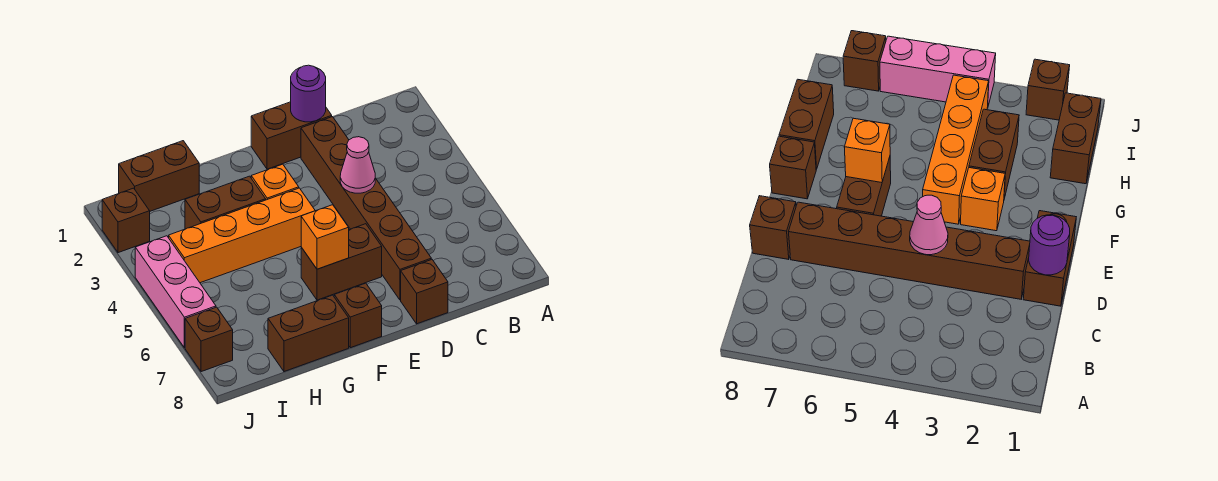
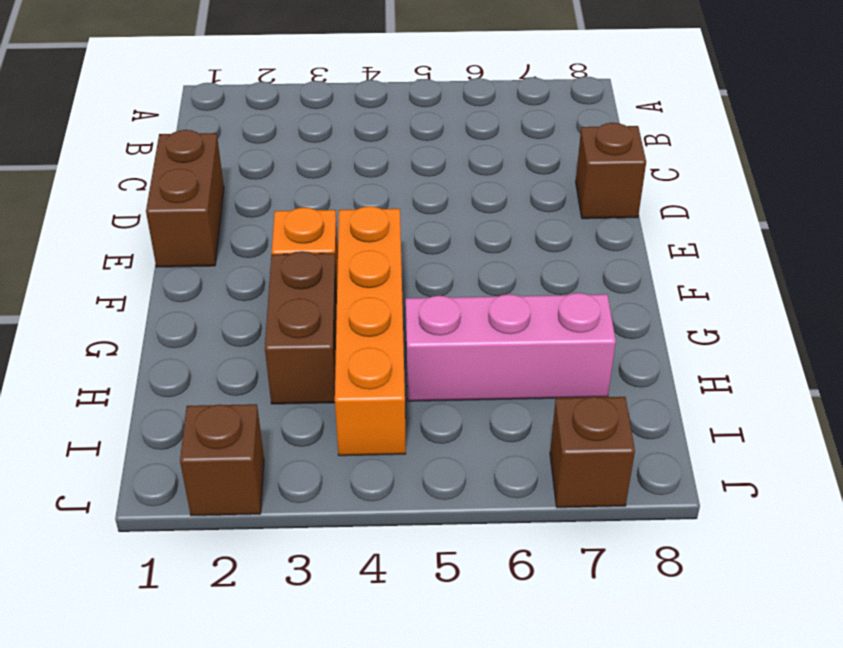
pink brick H5:H7 level 1 -> pink brick J4:J6 level 1
none -> brown brick D2:D7 level 1
none -> brown brick E6:F6 level 1
none -> brown brick F8 level 1

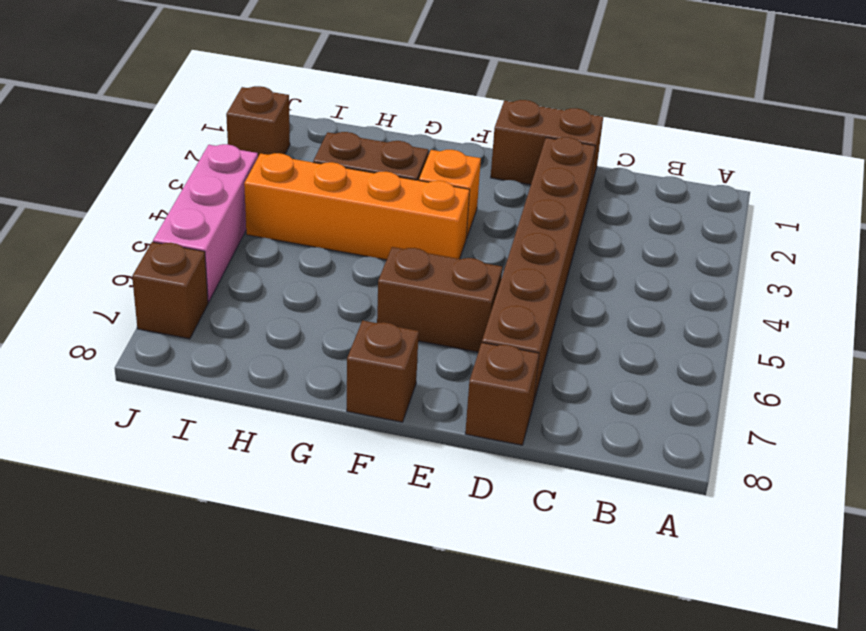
none -> brown brick G8:H8 level 1
none -> brown brick H1:I1 level 1
none -> purple round brick D1 level 2

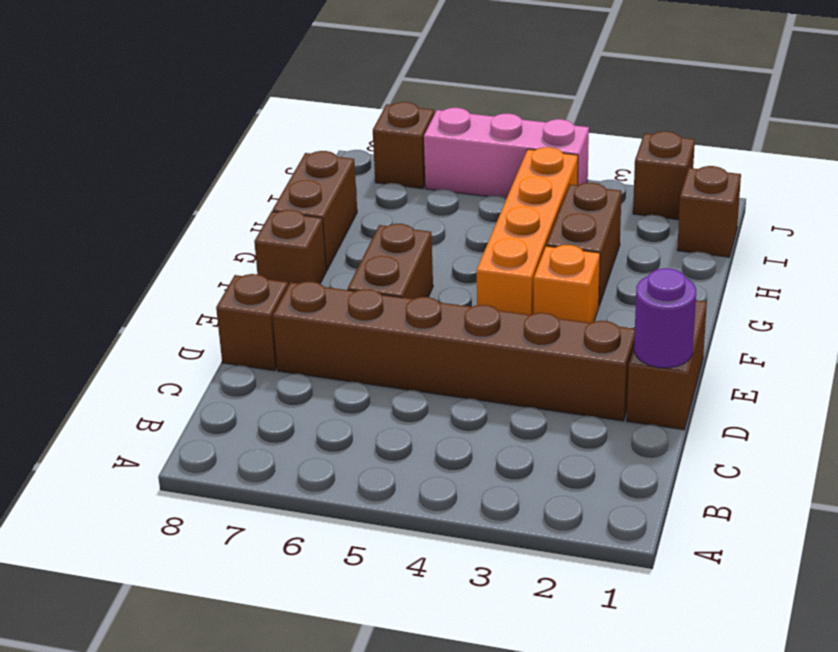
brown brick I1 level 1 -> brown brick H1:I1 level 1
none -> pink cone D4 level 2
none -> orange brick F6 level 2

